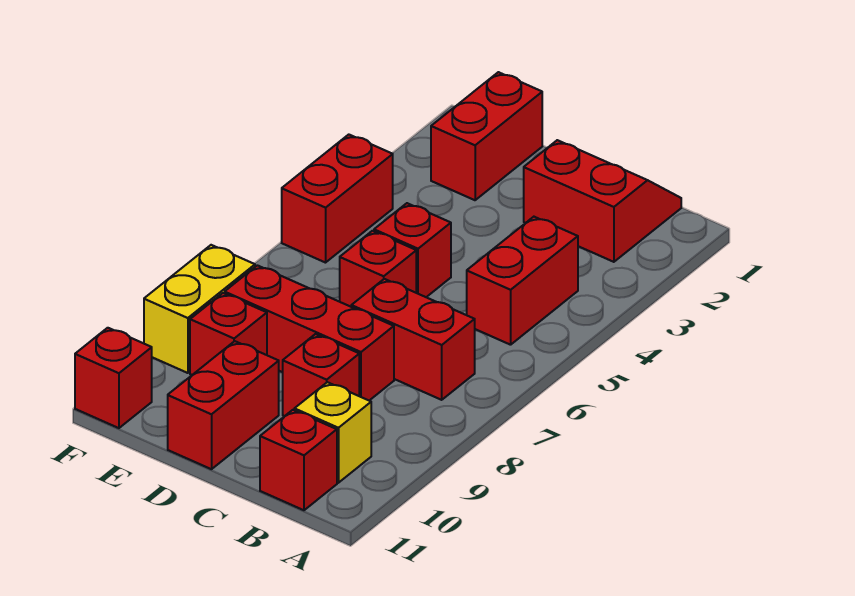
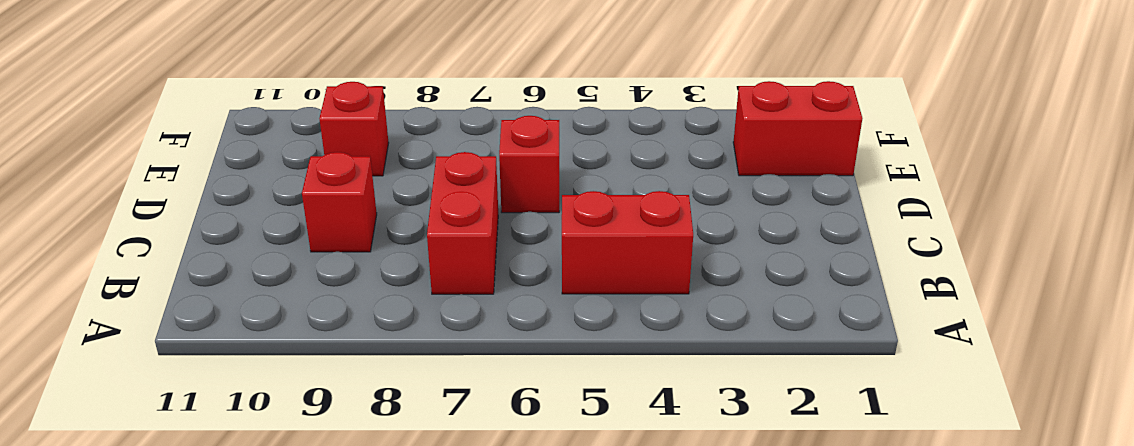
none -> red slope B1:C2 level 1 top 2
none -> yellow brick B10 level 1
none -> red brick B11 level 1

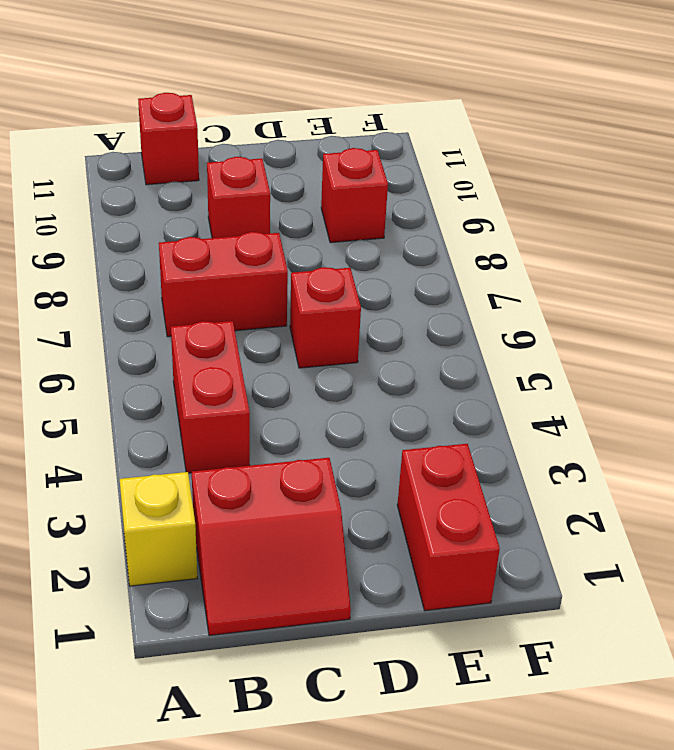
yellow brick A2 level 1 -> yellow brick B10 level 1
none -> red brick C8:E8 level 1
none -> red brick D5 level 1
none -> red brick D10:D11 level 1

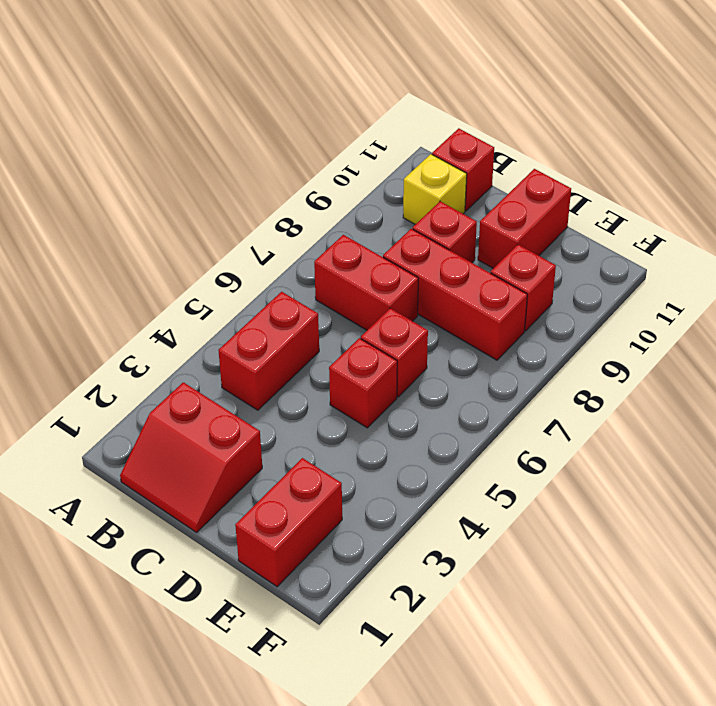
none -> red brick F4:F5 level 1
none -> yellow brick F8:F9 level 1
none -> red brick F11 level 1

